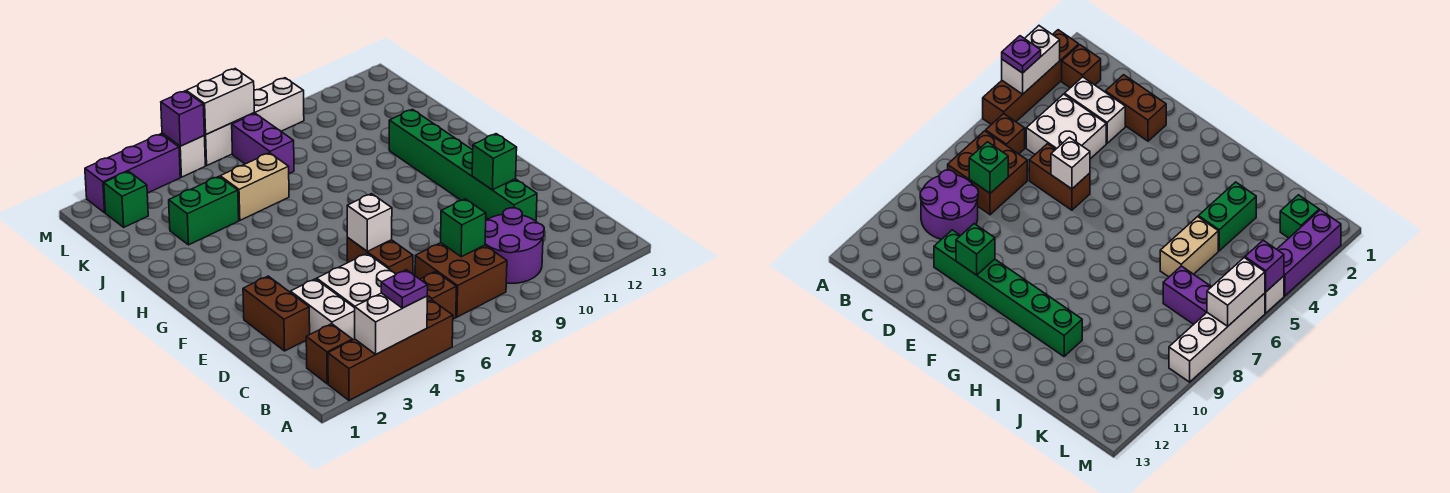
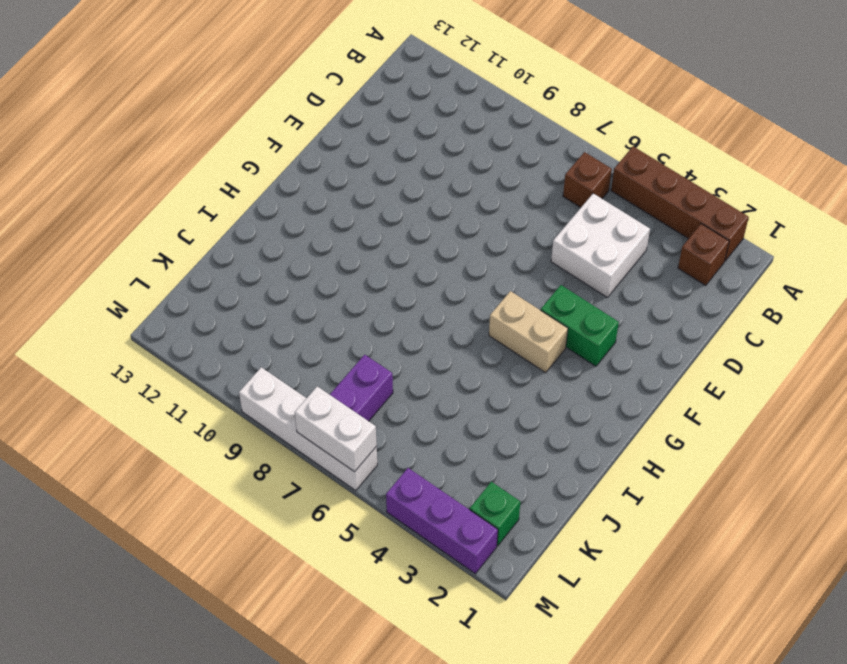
green brick F3:F4 level 1 -> green brick J3:J4 level 1
tan brick G4:G5 level 1 -> tan brick J5:J6 level 1
none -> brown brick B7:C8 level 1
none -> purple round brick B9:C10 level 1
none -> white brick C3:D3 level 1

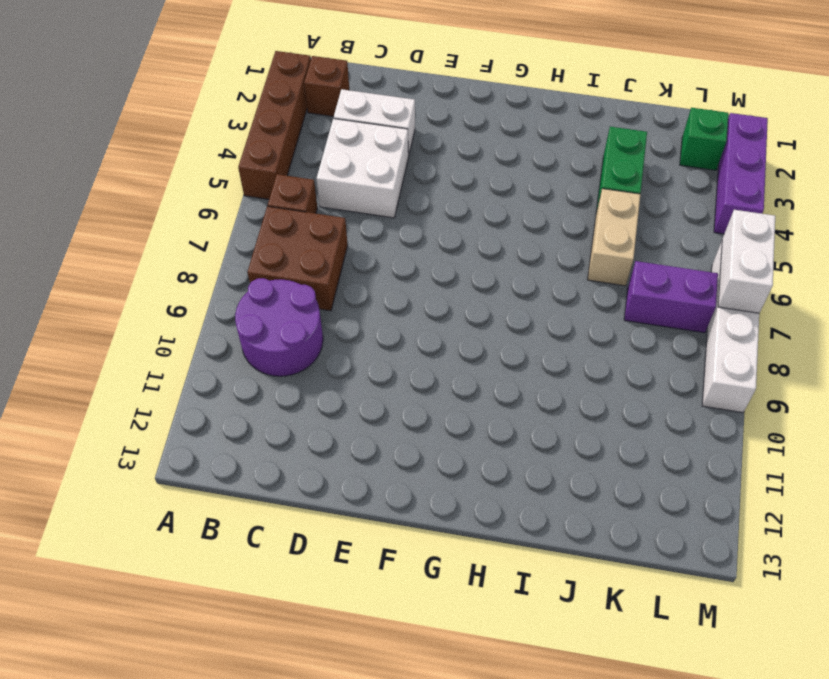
none -> brown brick D2:E2 level 1
none -> brown brick D6:E6 level 1
none -> green brick D11:I11 level 1

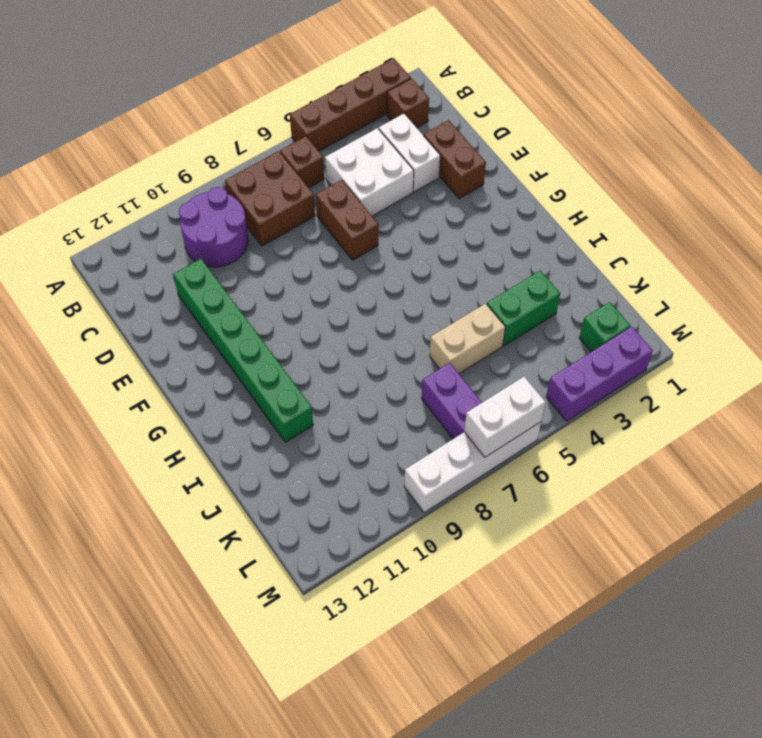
none -> white brick M5 level 1
none -> white brick A3:A4 level 2
none -> green brick C8 level 2

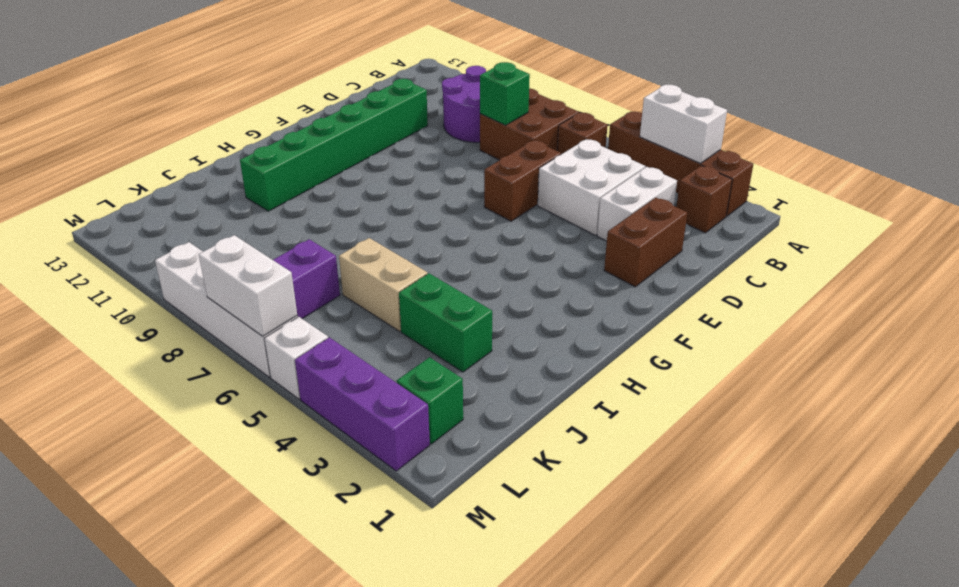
none -> white brick E6 level 2
none -> green brick E11 level 2
none -> purple brick M5 level 2

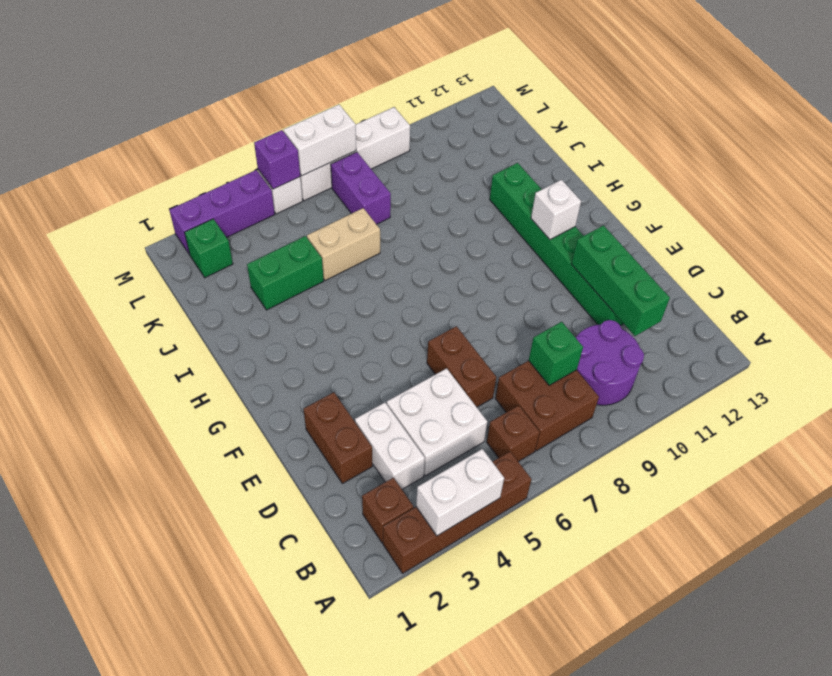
green brick C11:E11 level 2 -> green brick E11 level 2
white brick G11 level 2 -> white brick E6 level 2
none -> purple plate A4 level 3

